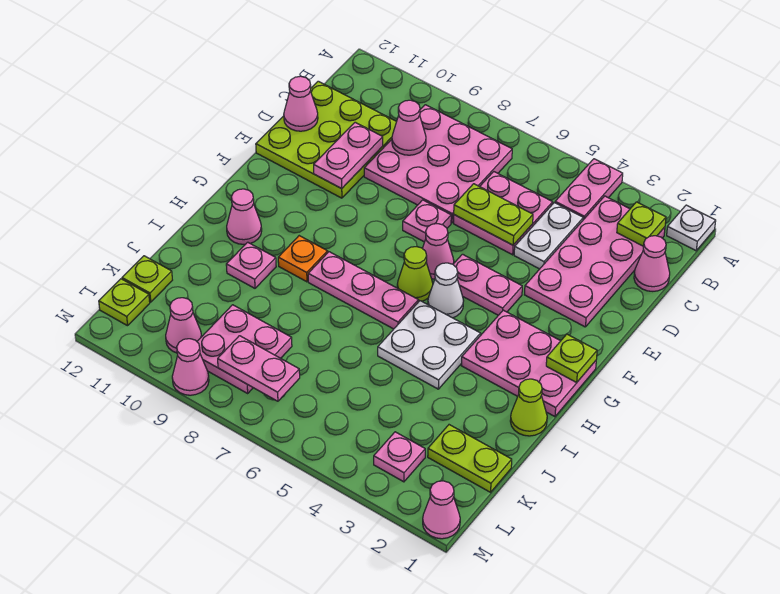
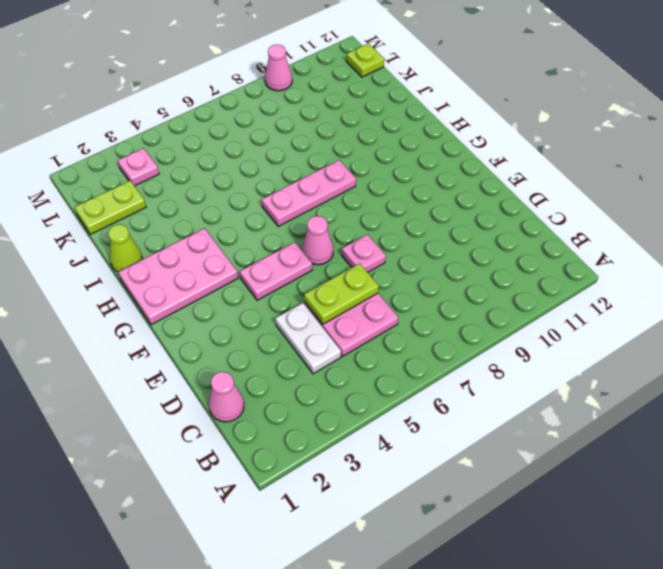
none -> white plate A1 level 1
none -> pink plate A4:B4 level 1
none -> pink plate B2:E3 level 1
none -> pink plate B7:D9 level 1

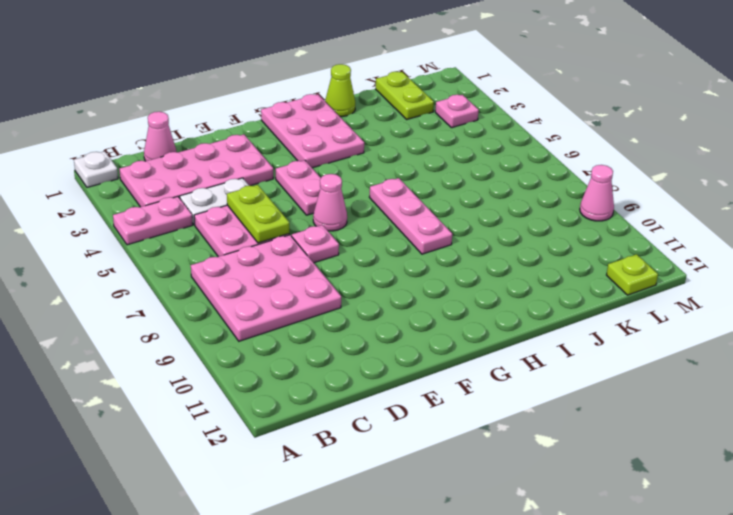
none -> lime plate C10:E12 level 1
none -> white cone G5 level 1
none -> lime cone G6 level 1
none -> white plate H4:I5 level 1

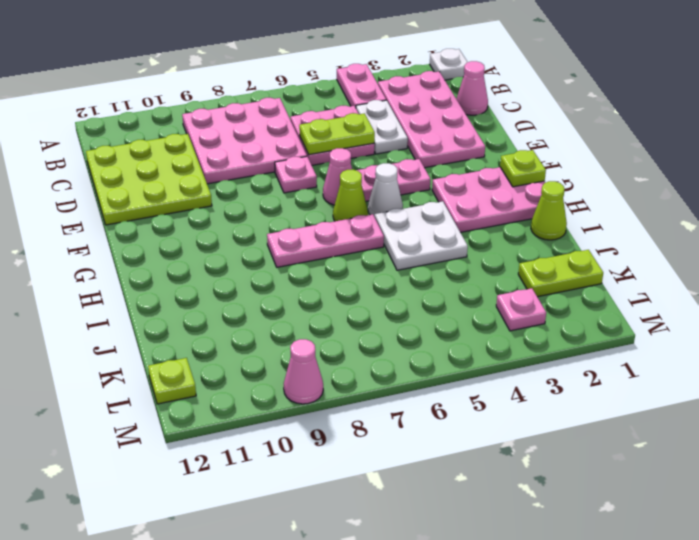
none -> orange plate H9 level 1
none -> pink cone H11 level 1
none -> pink plate I10 level 1
none -> pink plate K8:L9 level 1

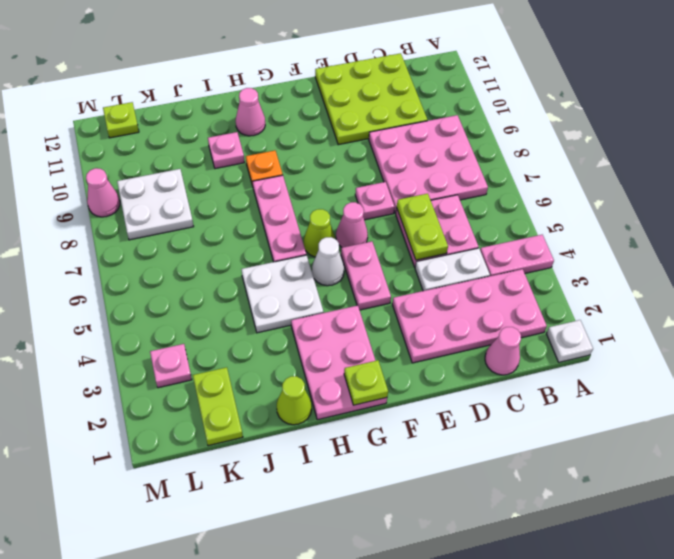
white plate K8:L9 level 1 -> pink plate K8:L9 level 1
none -> lime plate K12 level 1
none -> pink cone L10 level 1
none -> pink cone M1 level 1
none -> lime plate B2 level 2

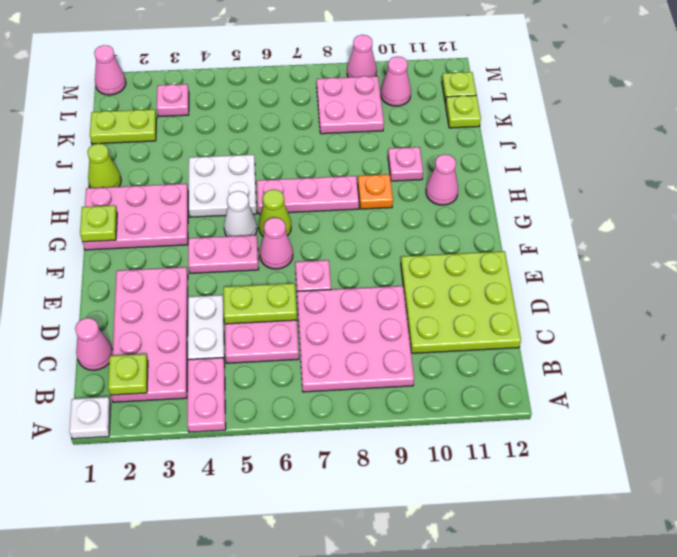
none -> pink cone C9 level 2
none -> pink plate D10:E10 level 2
none -> pink cone D12 level 2
none -> pink plate L7:L8 level 2

